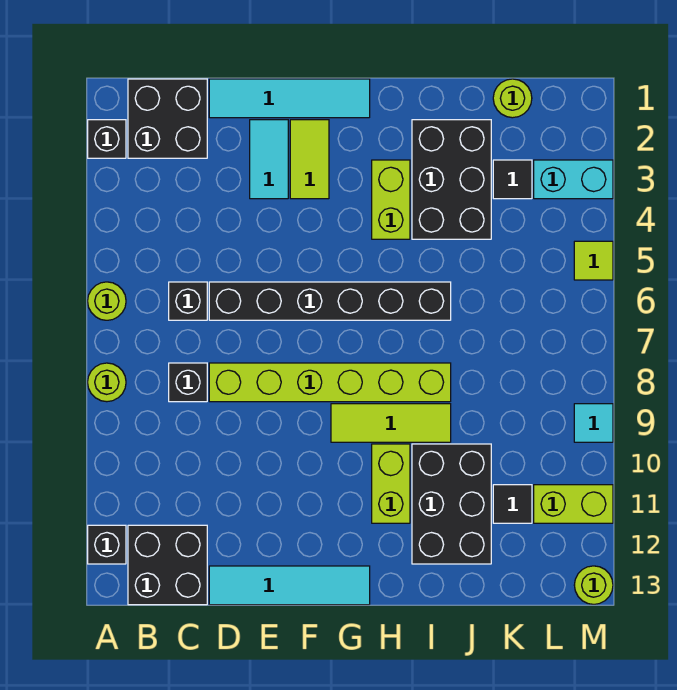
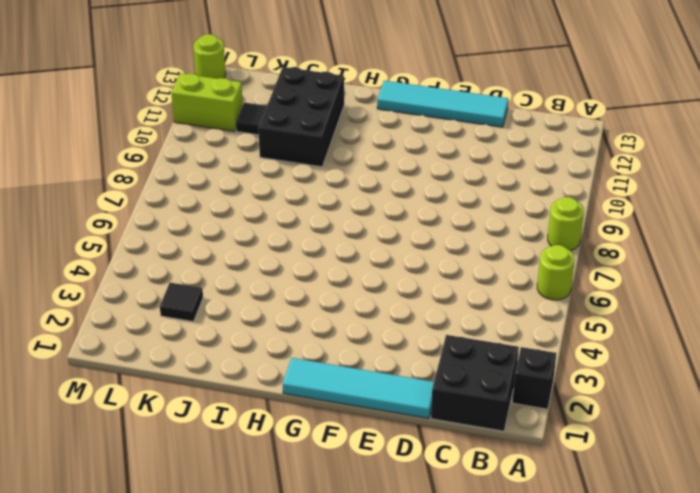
none -> black brick A12 level 1
none -> black brick B12:C13 level 1
none -> black brick C6 level 1

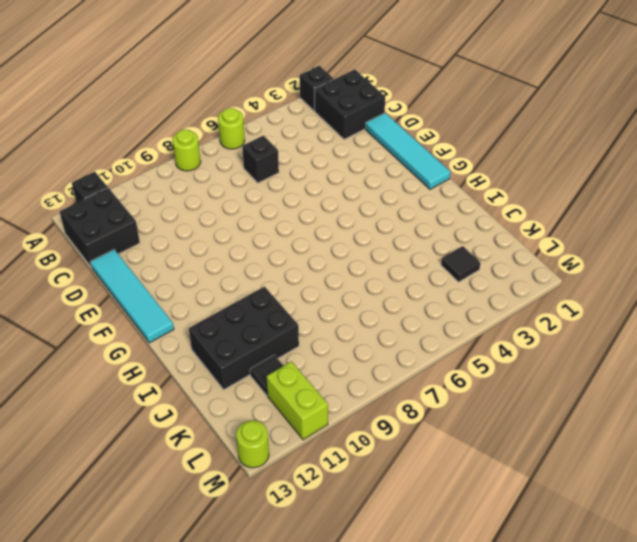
none -> black brick C8 level 1
none -> black brick D6:I6 level 1
none -> lime brick D8:I8 level 1

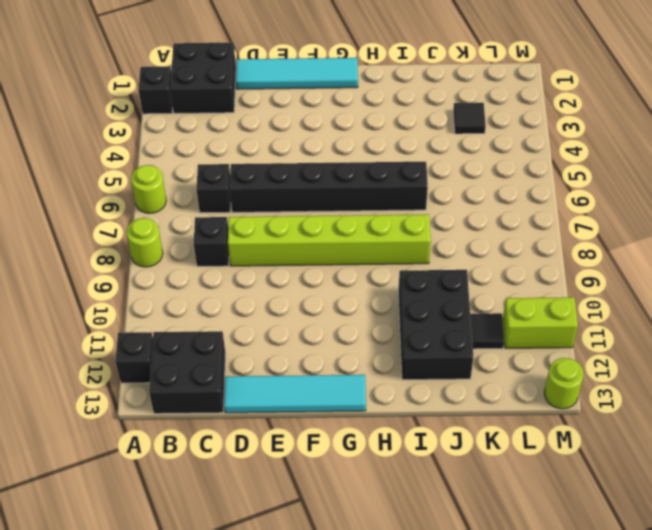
none -> cyan tile E2:E3 level 1
none -> lime tile F2:F3 level 1
none -> lime tile G9:I9 level 1

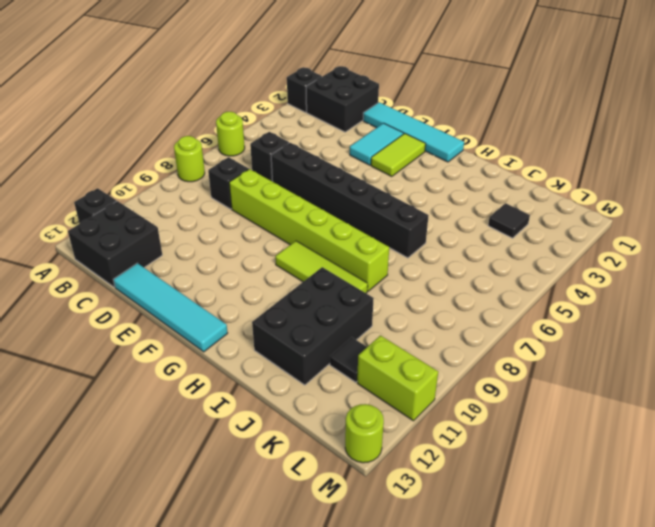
none -> lime brick H3:H4 level 1
none -> lime brick H10:H11 level 1
none -> black brick I2:J4 level 1

